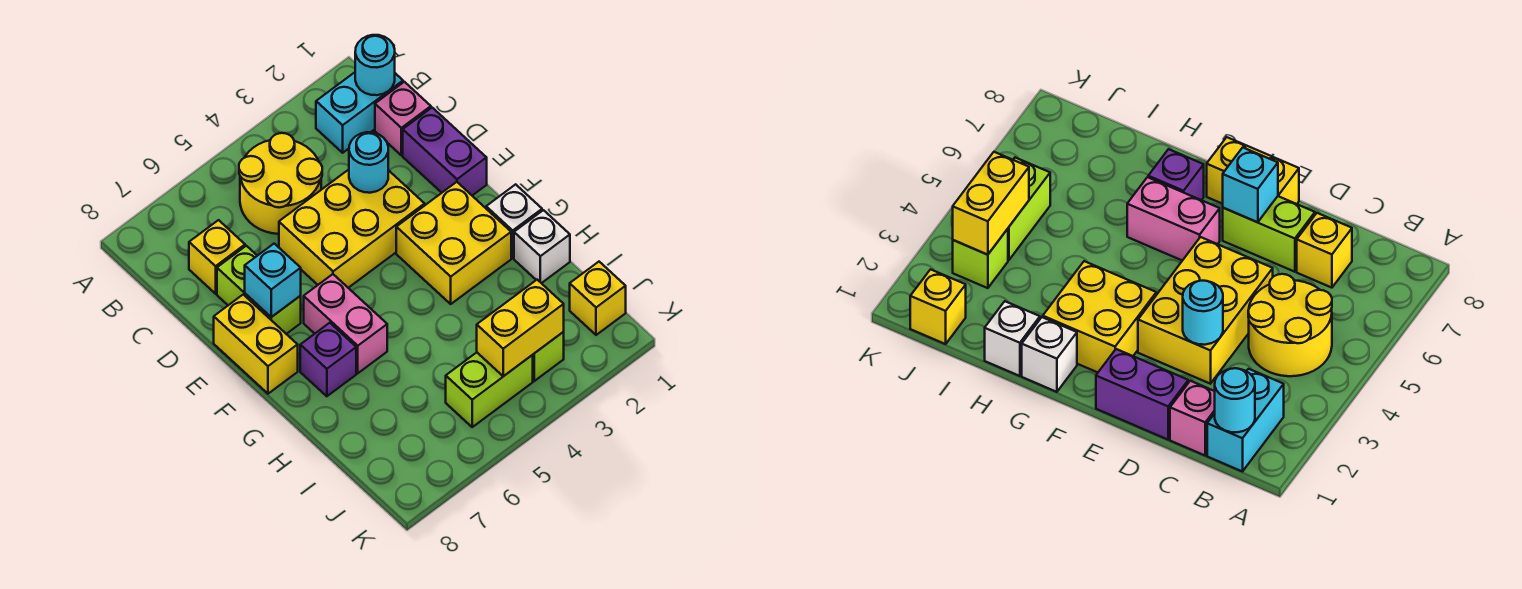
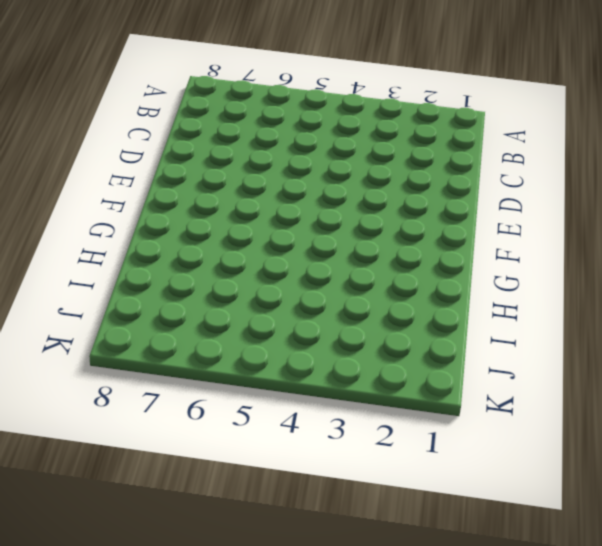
none -> cyan brick B1:B2 level 1
none -> yellow round brick B4:C5 level 1
none -> pink brick C1 level 1

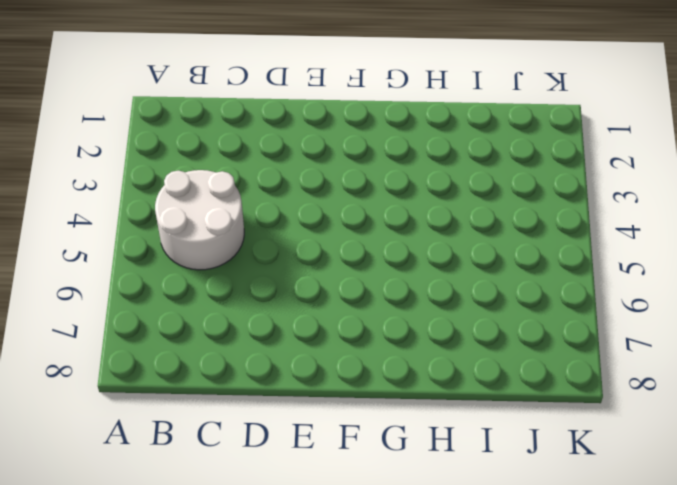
white round brick B4:C5 level 1 -> yellow round brick B4:C5 level 1
none -> cyan brick B1:B2 level 1
none -> pink brick C1 level 1
none -> yellow brick C7 level 1

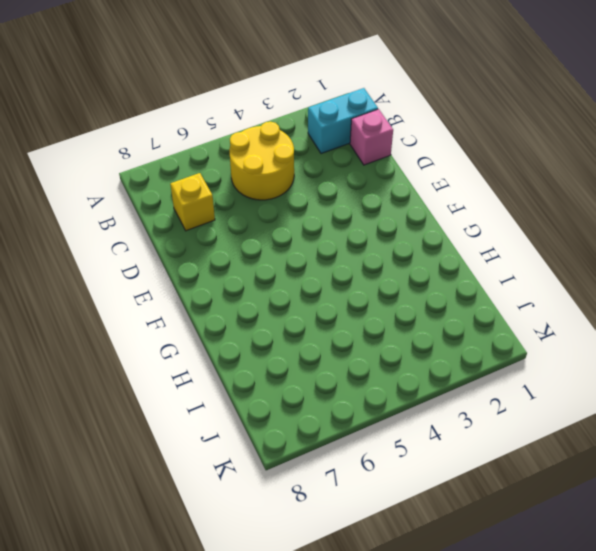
none -> purple brick D1:E1 level 1
none -> yellow brick D3:E5 level 1
none -> lime brick D7:E7 level 1

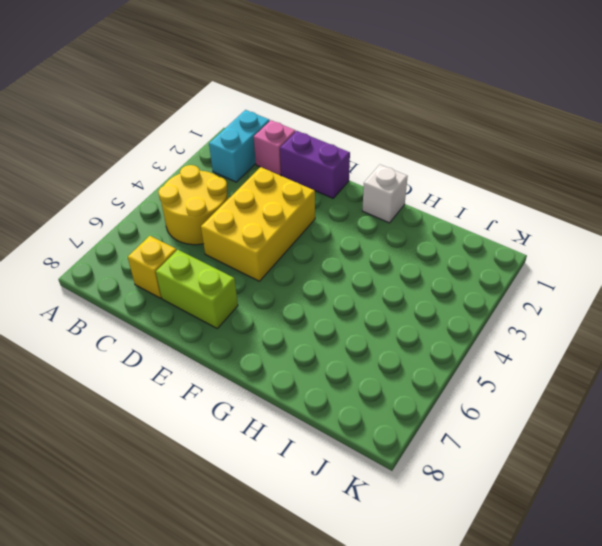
none -> yellow brick E8:F8 level 1
none -> yellow brick F2:G3 level 1
none -> pink brick F6:G6 level 1

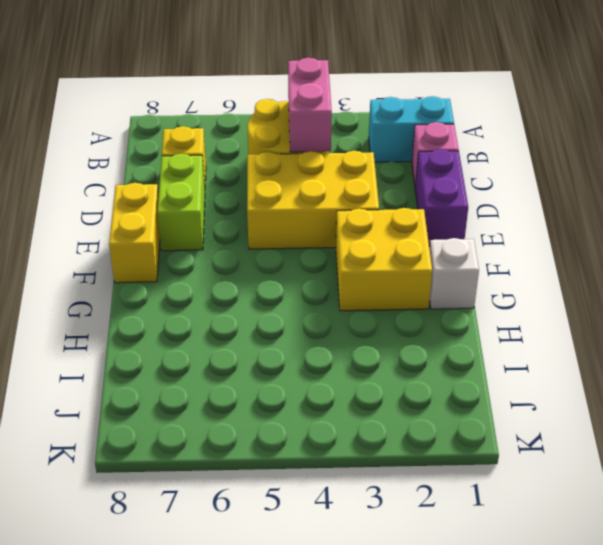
pink brick B4:C4 level 2 -> pink brick F6:G6 level 1
none -> purple brick G7 level 1
none -> white brick H1 level 1
none -> yellow brick J1 level 1

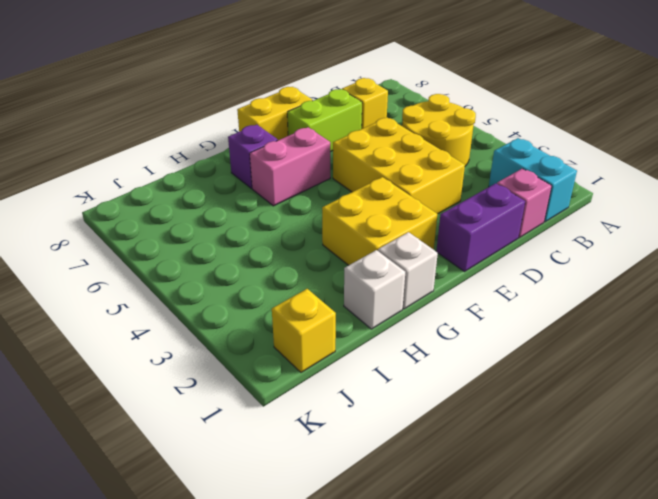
none -> lime brick J3 level 1
none -> lime brick J4:J5 level 1
none -> cyan round brick B1 level 2

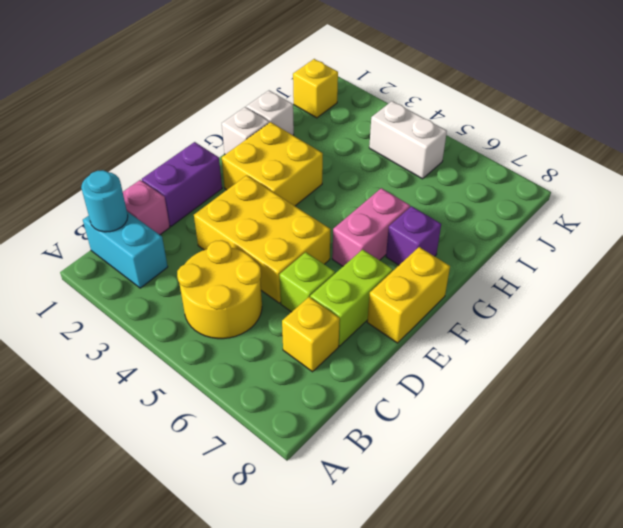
lime brick D6 level 1 -> lime brick J3 level 1
white brick J4:J5 level 1 -> lime brick J4:J5 level 1
none -> cyan round brick D3 level 2
none -> cyan brick E7 level 2
none -> yellow brick J3:J4 level 2

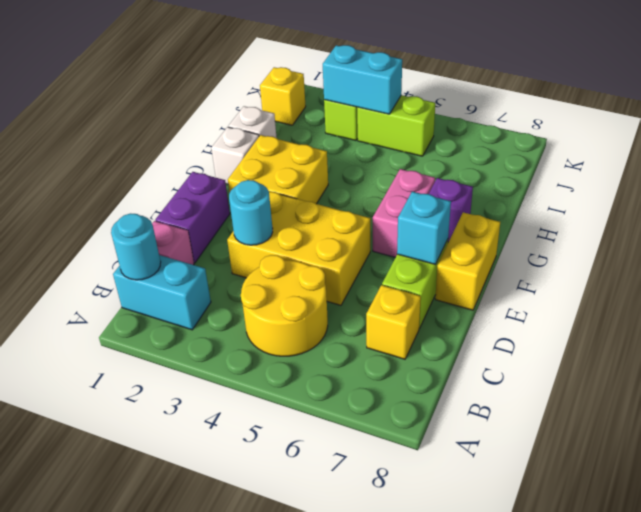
cyan brick J3:J4 level 2 -> yellow brick J3:J4 level 2

